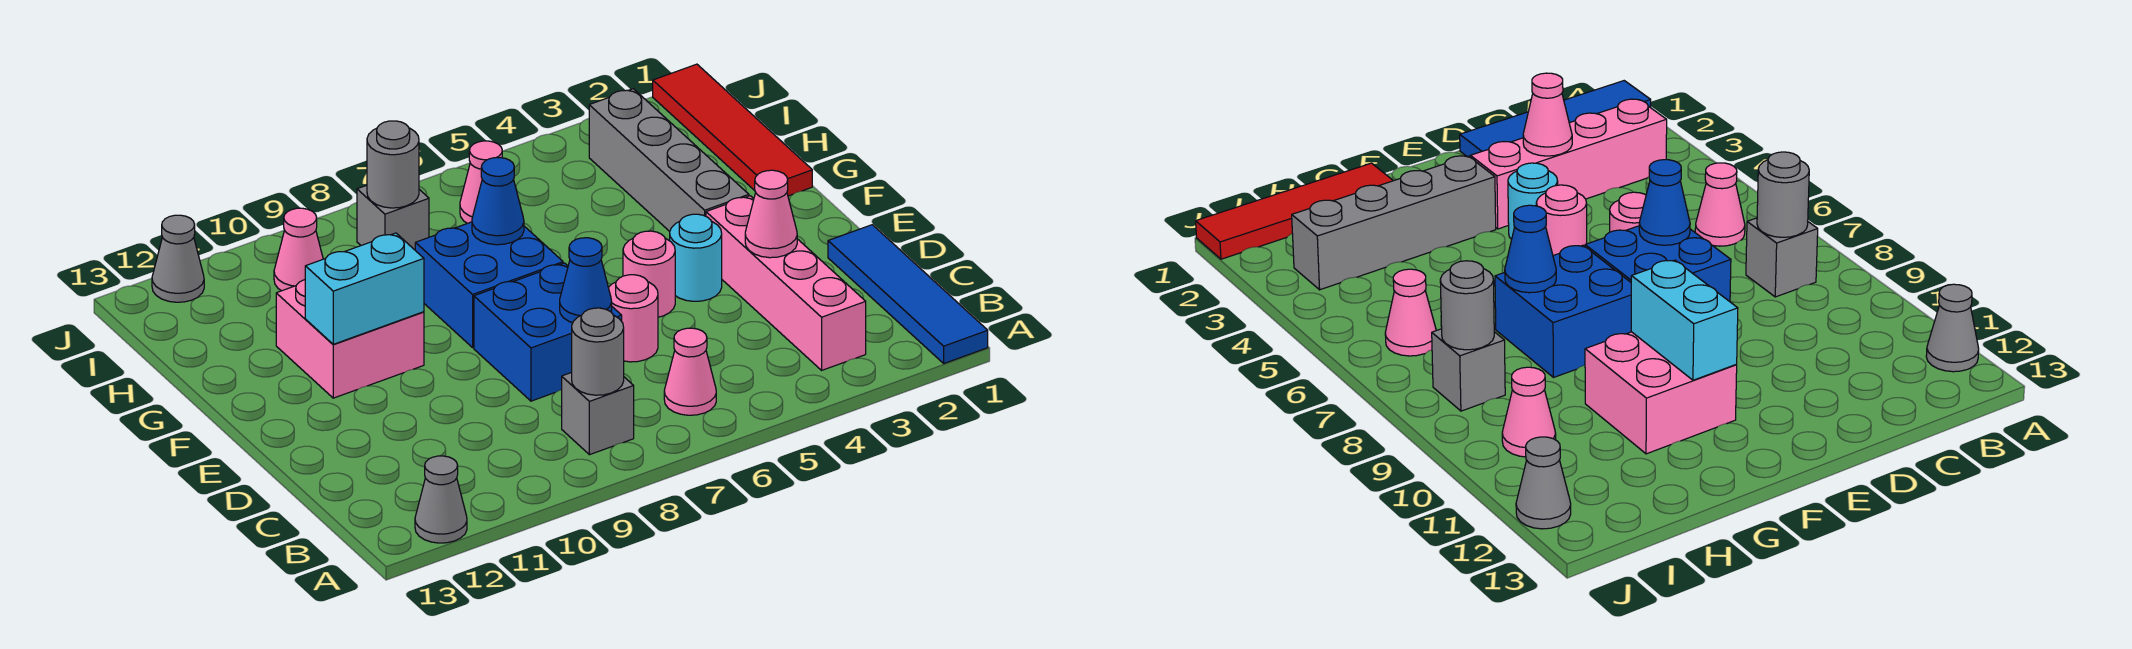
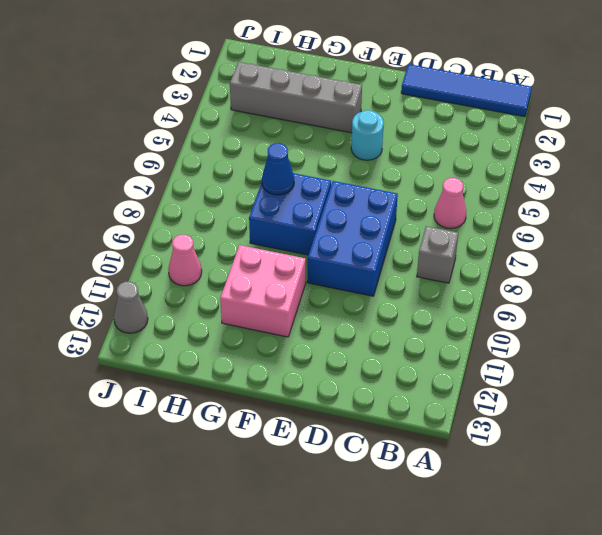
blue brick D7:E9 level 1 -> blue brick D7:E8 level 1
none -> grey cone A12 level 1
none -> pink brick B3:E3 level 1
none -> pink round brick D6 level 1

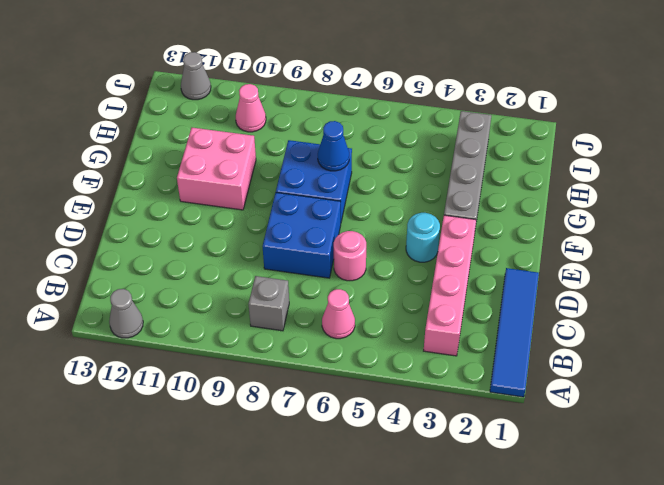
none -> pink round brick E5 level 1
none -> red tile G1:J1 level 1
none -> pink cone I6 level 1

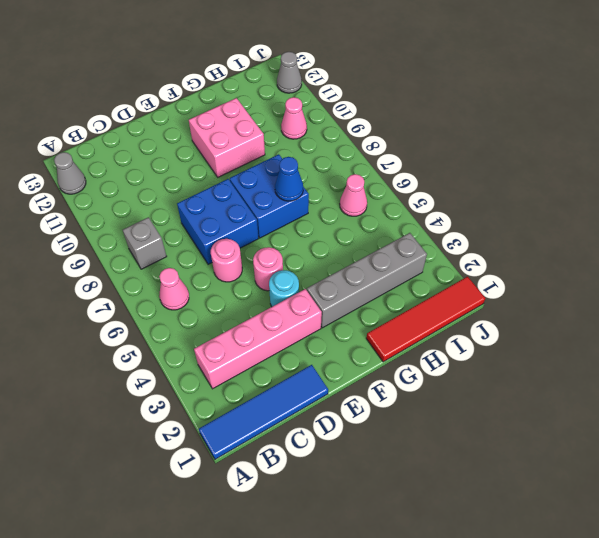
none -> grey brick I8 level 1
none -> grey round brick B8 level 2
none -> pink cone D3 level 2

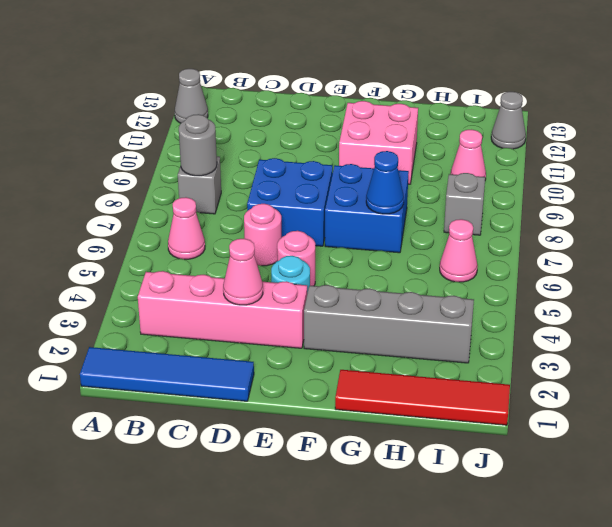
none -> blue cone D7 level 2
none -> cyan brick F10:F11 level 2
none -> grey round brick I8 level 2

